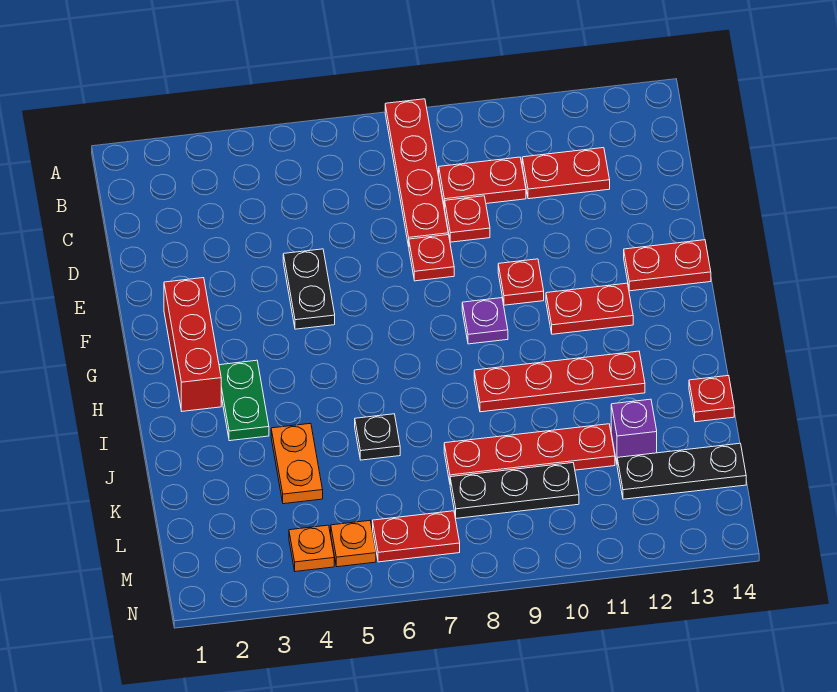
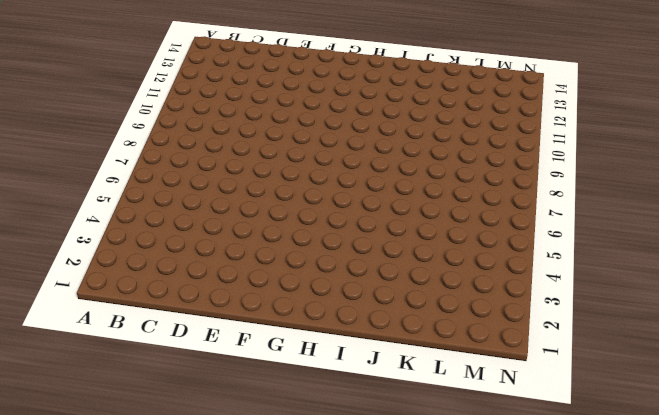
none -> red plate A8:D8 level 1
none -> red plate C9:C10 level 1
none -> red plate C11:C12 level 1

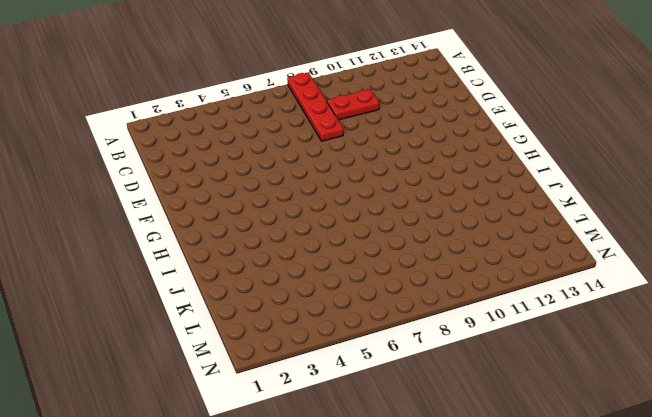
none -> red plate C11:C12 level 1
none -> red plate D9 level 1
none -> black plate E5:F5 level 1

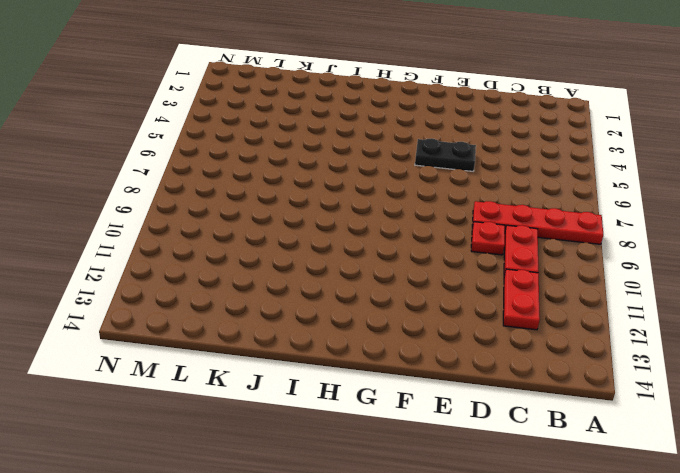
none -> red plate E8 level 1
none -> red brick F2:H2 level 1
none -> red plate F10 level 1

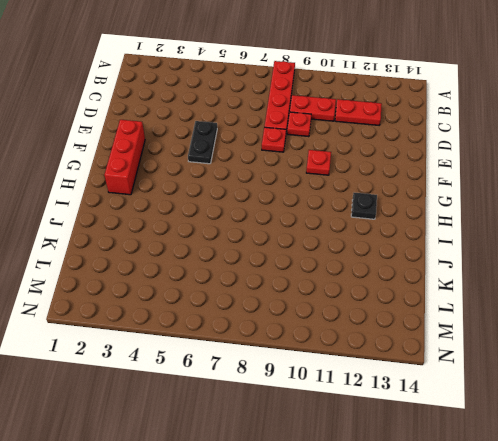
black plate H12 level 1 -> black plate J6 level 1
none -> red plate F13:F14 level 1
none -> purple plate G9 level 1
none -> red plate G11:G12 level 1

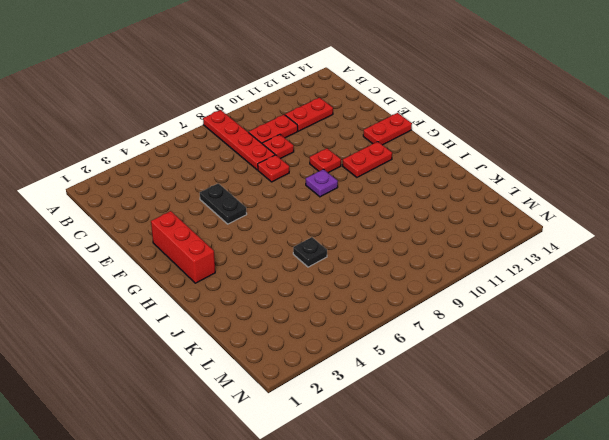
none -> green plate H3:I3 level 1
none -> red plate I9:I12 level 1
none -> orange plate J4:K4 level 1

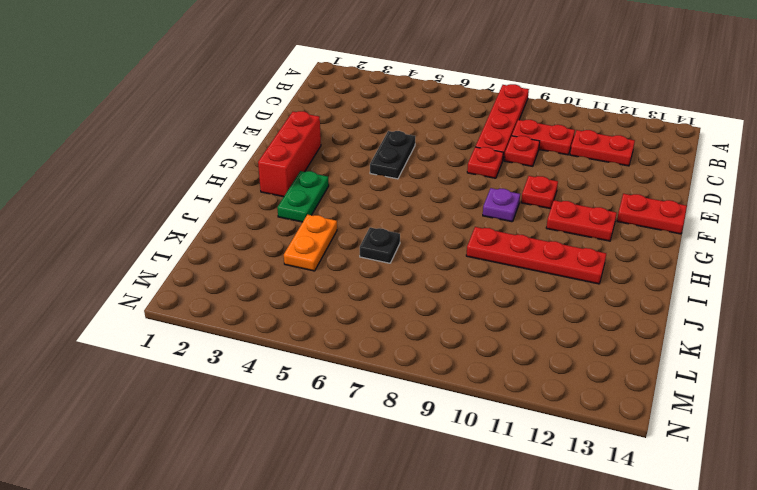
none -> red plate J14 level 1
none -> red plate K8:K11 level 1
none -> purple brick K12 level 1

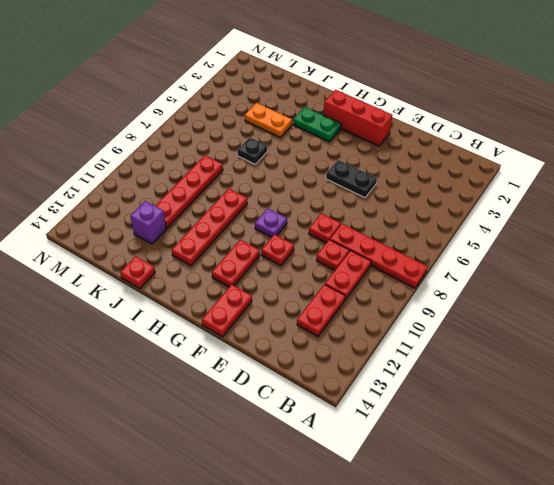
none -> black plate L8:L10 level 1
none -> black plate L12:L14 level 1
none -> orange plate M4 level 1

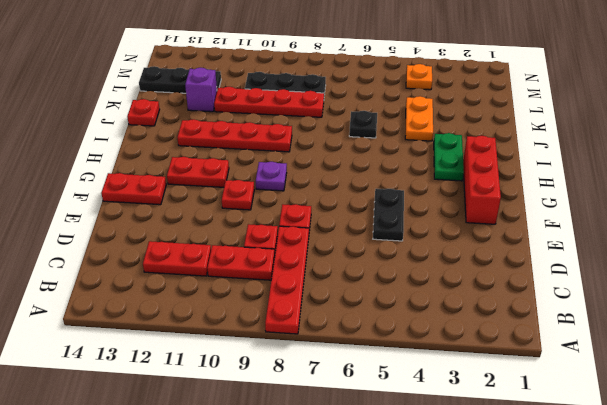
none -> orange plate M5 level 1
none -> red plate M6:M7 level 1

